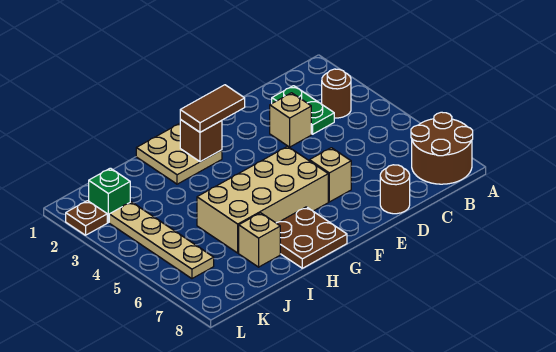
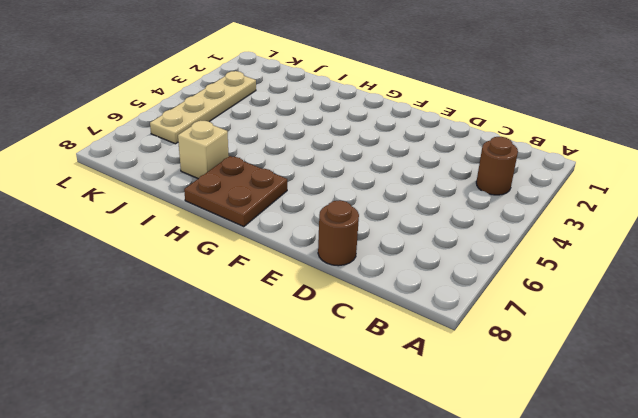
none -> brown round brick A7:B8 level 1
none -> green plate C2:C3 level 1
none -> tan brick D3 level 1

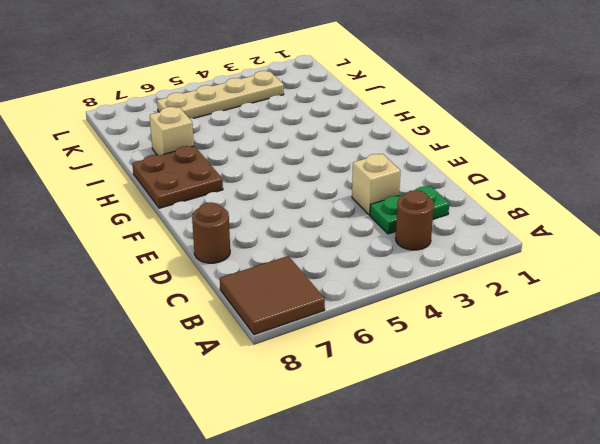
brown tile A7:B8 level 1 -> brown round brick A7:B8 level 1
none -> tan brick E6 level 1
none -> tan brick F5:I6 level 1
none -> tan plate G1:H2 level 1

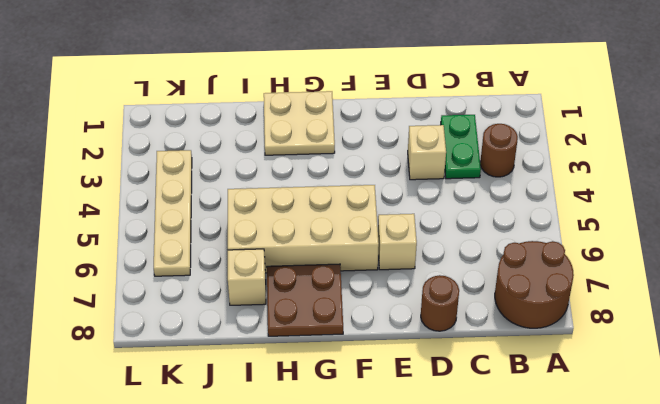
none -> green brick K2 level 1
none -> brown plate L2 level 1
none -> brown brick G2 level 2

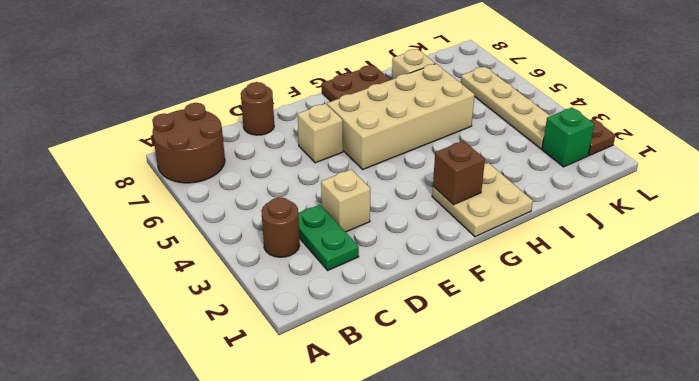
none -> brown tile F2:G2 level 3

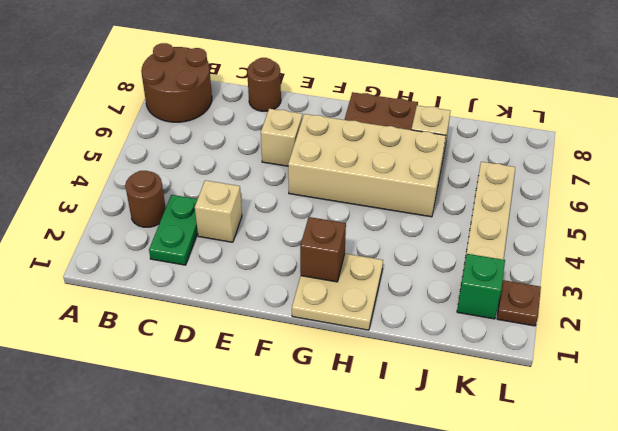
none -> brown tile F2:G2 level 3

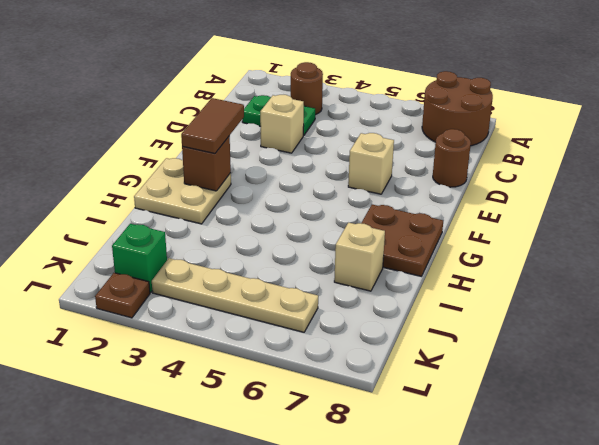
none -> tan brick F5:I6 level 1

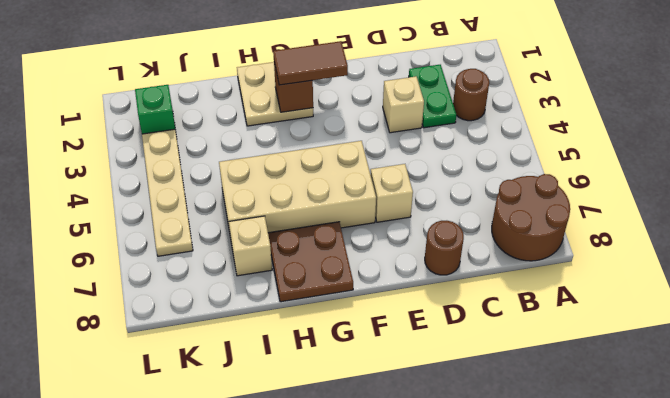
none -> brown plate L2 level 1

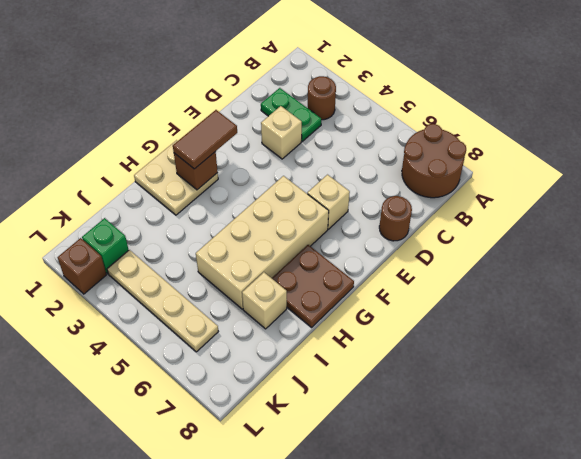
brown brick L2 level 1 -> brown plate L2 level 1

